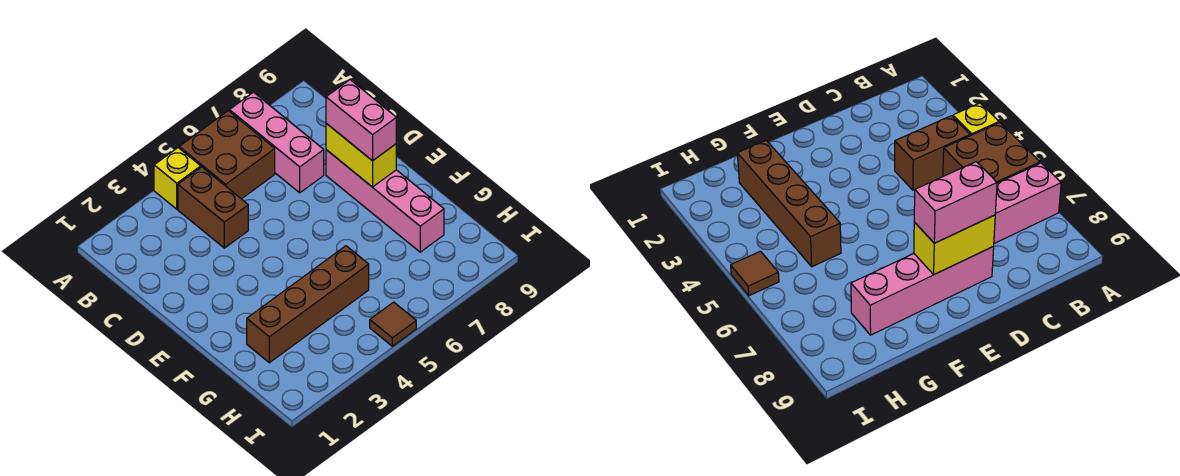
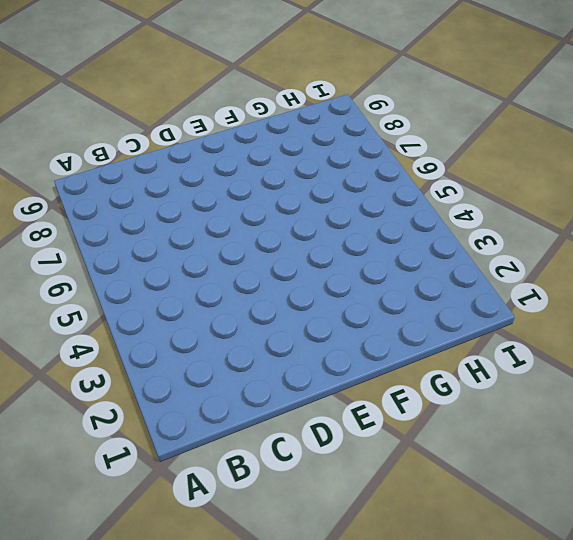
none -> yellow brick A4 level 1
none -> brown brick A5:B6 level 1

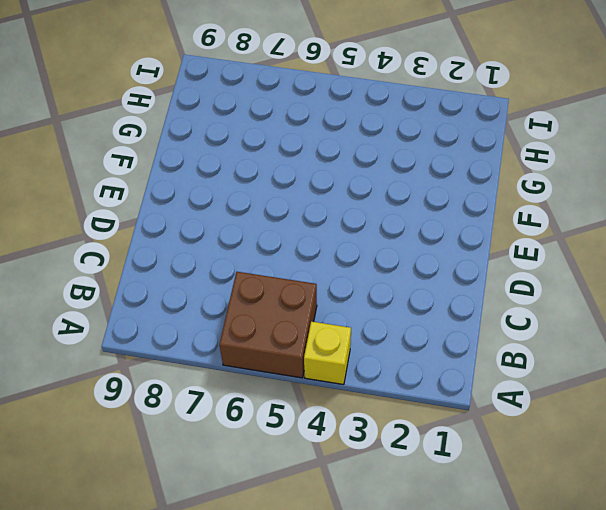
none -> pink brick A7:C7 level 1
none -> brown brick B4:C4 level 1

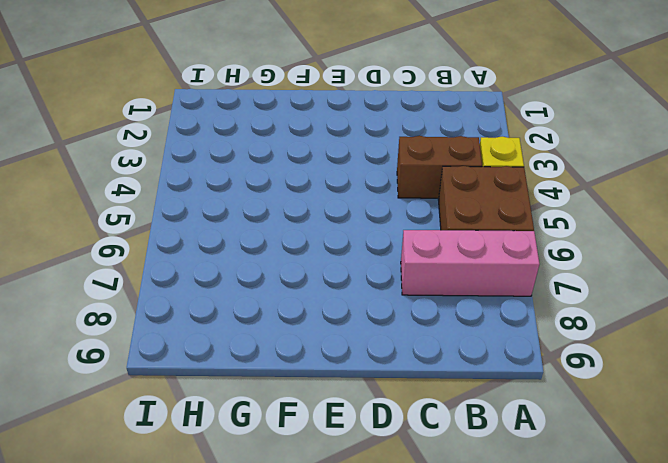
none -> pink brick D8:G8 level 1
none -> brown brick G2:G5 level 1

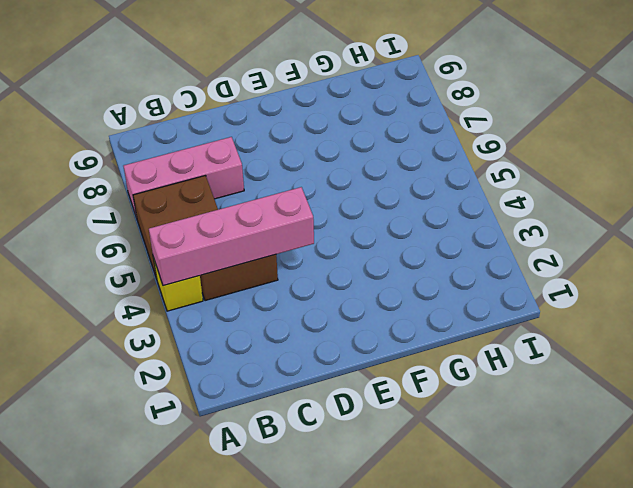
pink brick A4:D4 level 2 -> pink brick D8:G8 level 1
none -> brown brick G2:G5 level 1
none -> brown tile I5 level 1

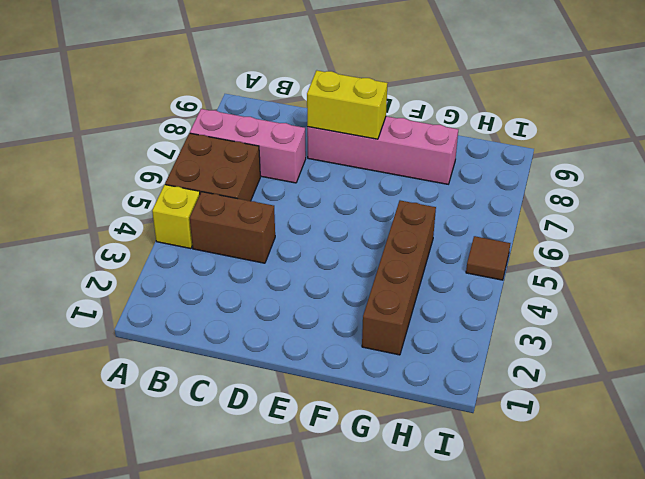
none -> pink brick D8:E8 level 3

